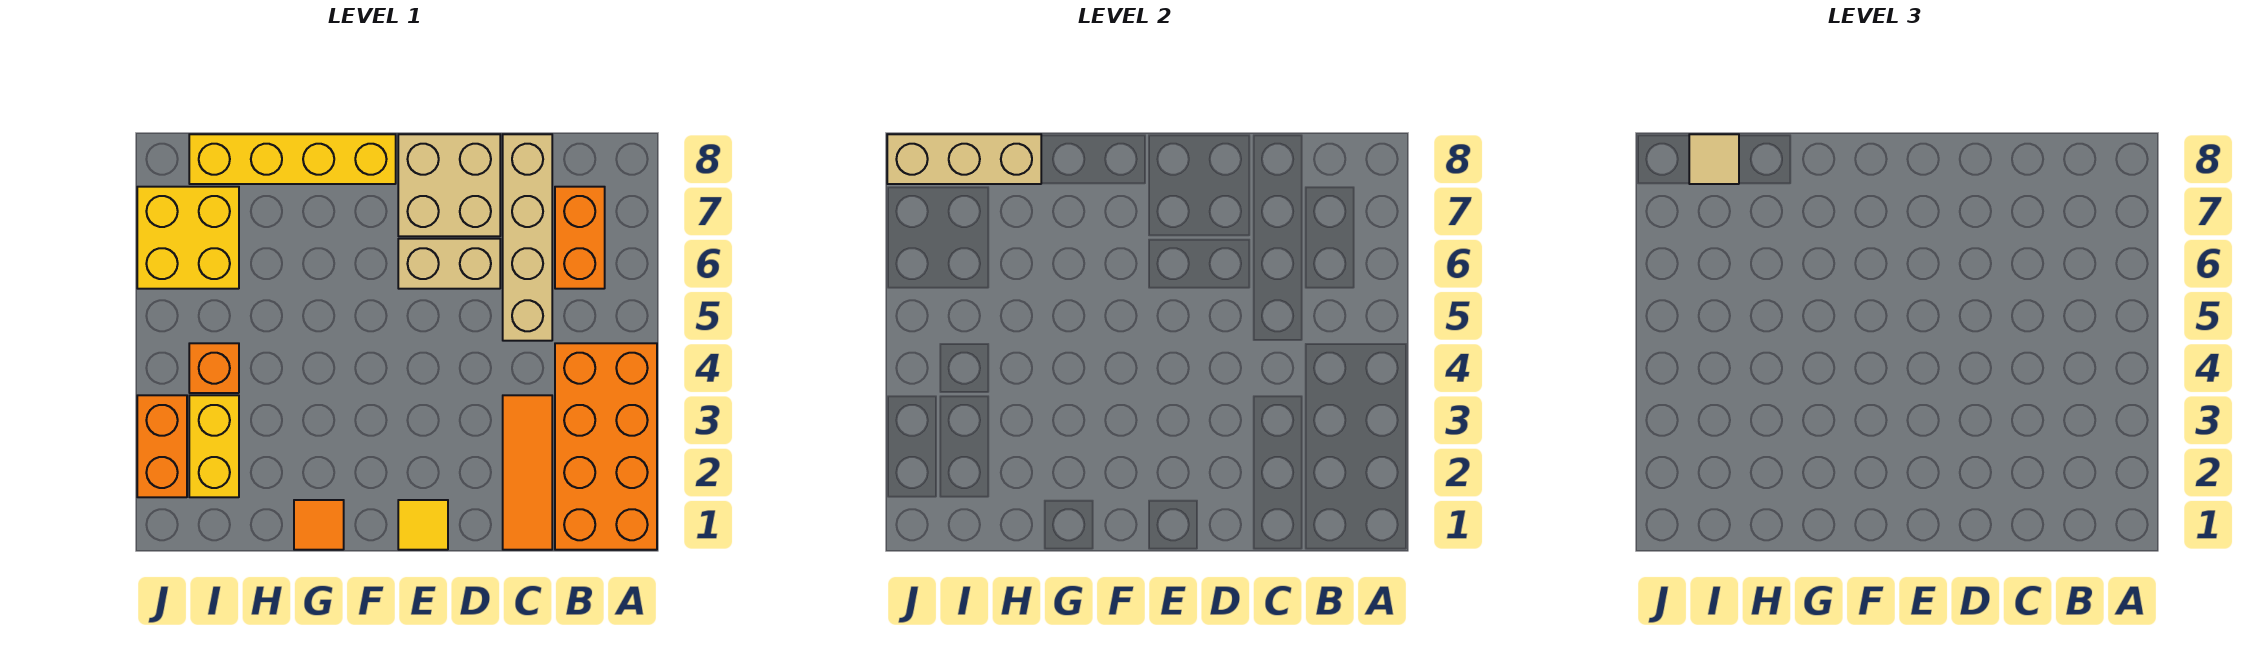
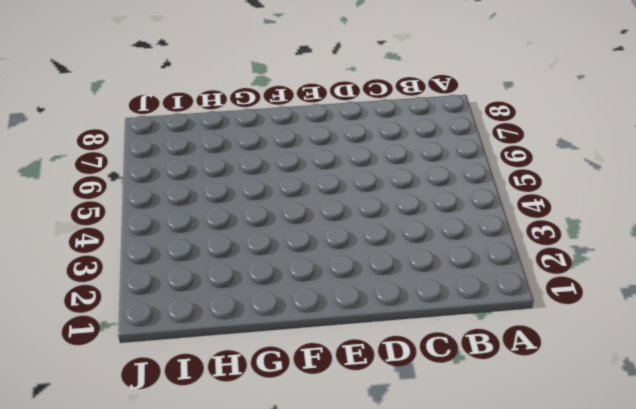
none -> orange brick A1:B4 level 1
none -> orange brick B6:B7 level 1
none -> orange tile C1:C3 level 1

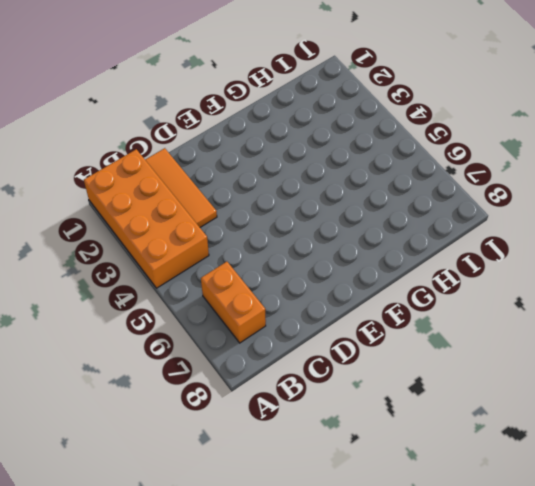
none -> tan brick C5:C8 level 1
none -> tan brick D6:E6 level 1
none -> tan brick D7:E8 level 1

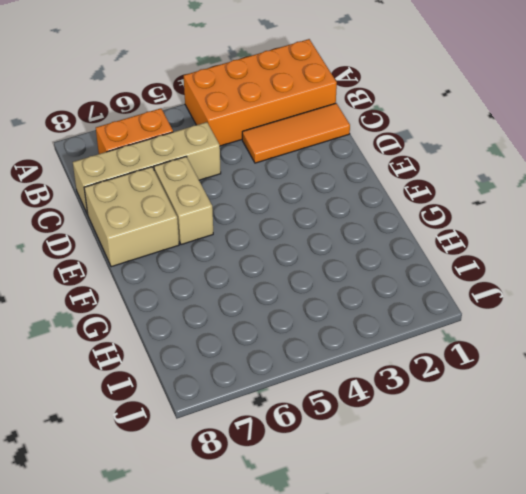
none -> yellow tile E1 level 1
none -> yellow brick F8:I8 level 1
none -> orange tile G1 level 1

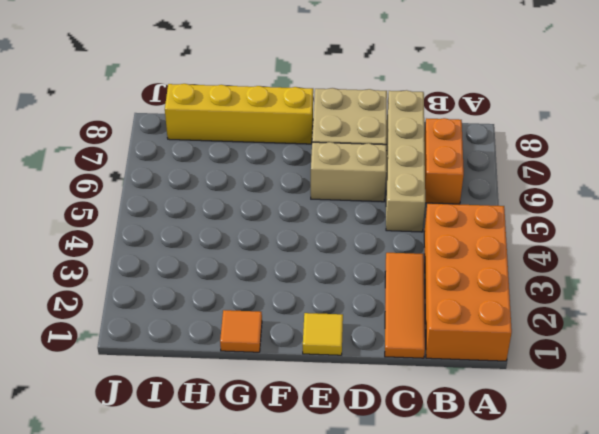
none -> yellow brick I2:I3 level 1
none -> orange brick I4 level 1
none -> yellow brick I6:J7 level 1

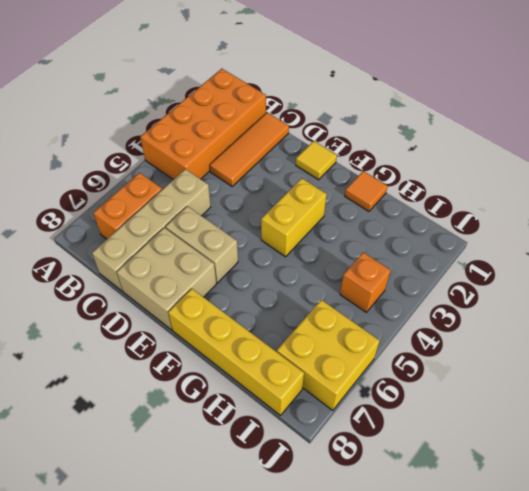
yellow brick F3:F4 level 1 -> yellow brick I2:I3 level 1
none -> orange brick J2:J3 level 1
none -> tan brick H8:J8 level 2
none -> tan tile I8 level 3

